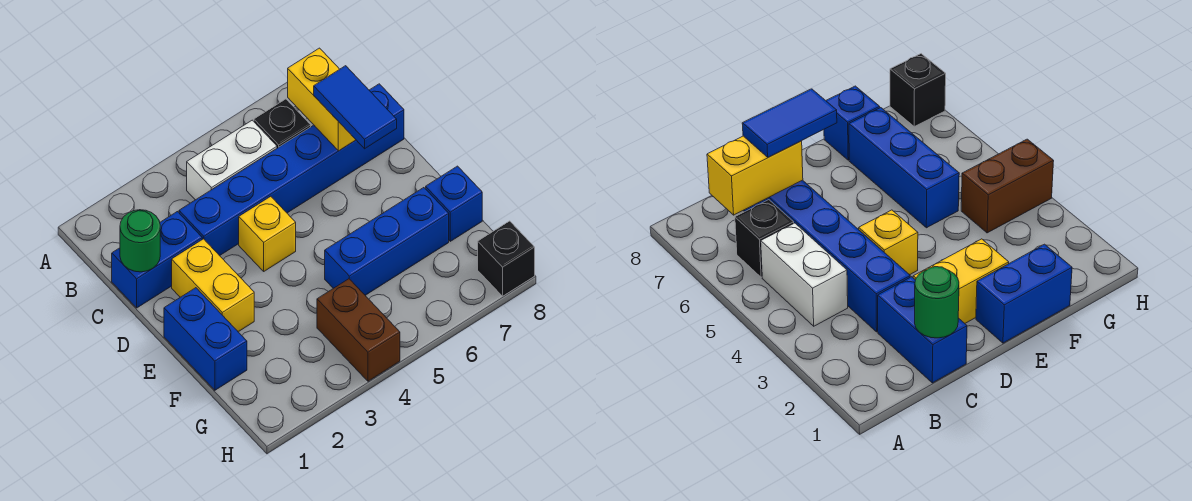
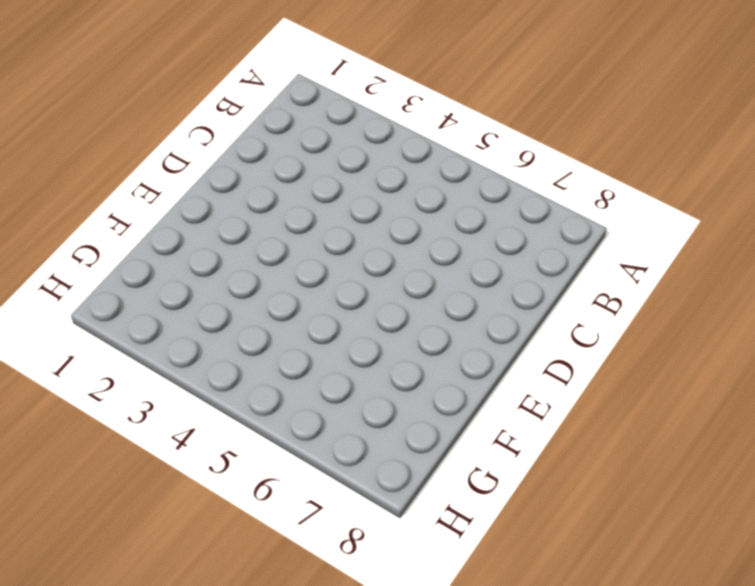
none -> white brick B4:B5 level 1
none -> black brick B6 level 1
none -> blue brick C1:C2 level 1

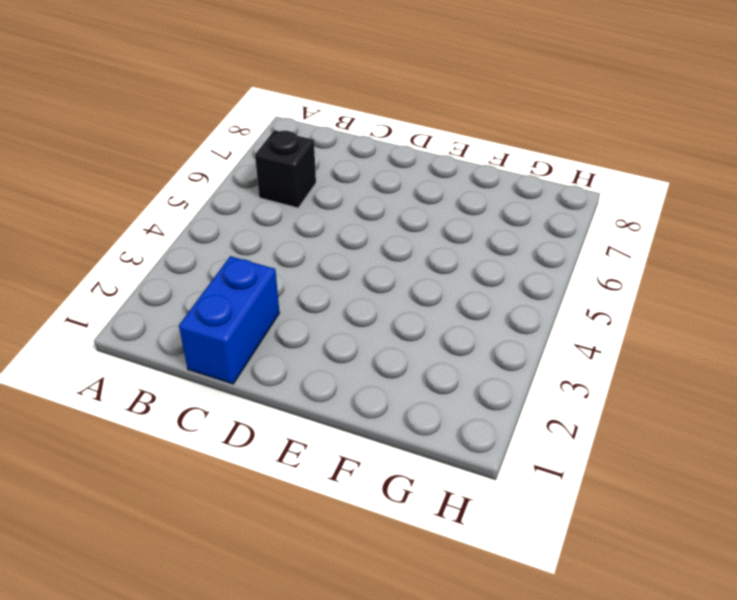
none -> white brick B4:B5 level 1
none -> blue brick C3:C8 level 1
none -> yellow brick D2:E2 level 1

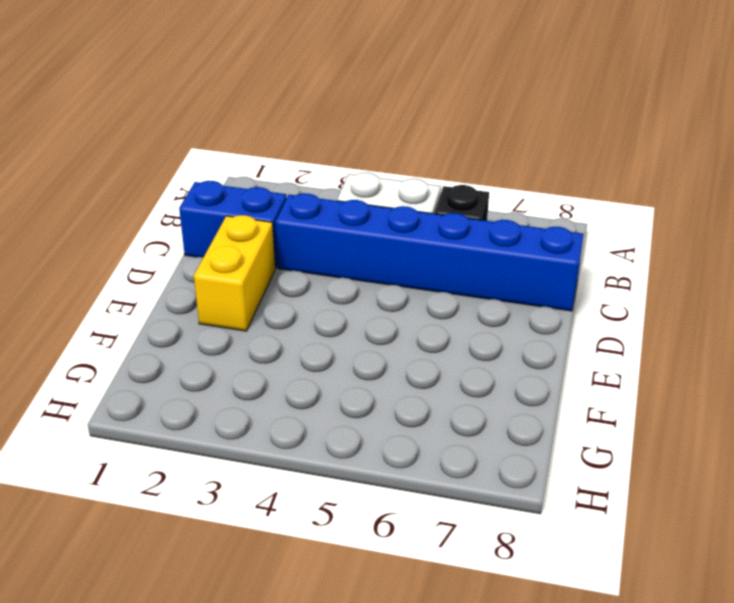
none -> yellow brick D4 level 1
none -> blue brick E1:F1 level 1
none -> blue brick F5:F7 level 1

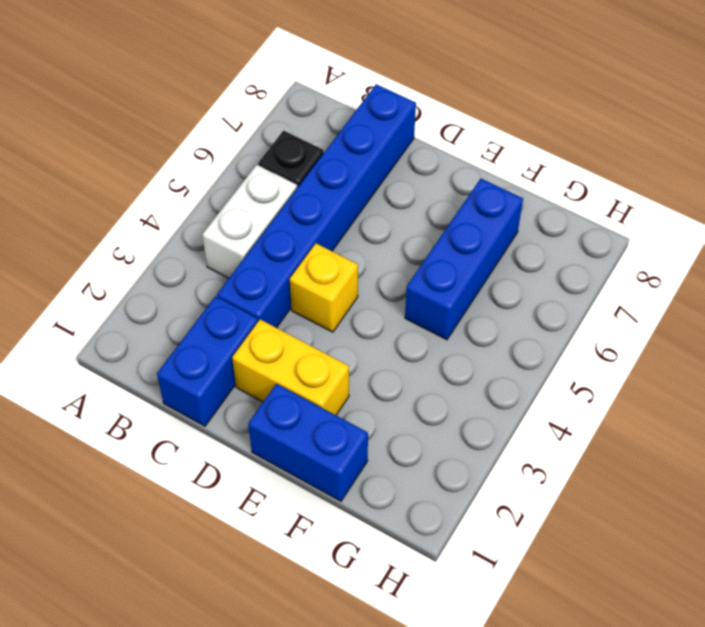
none -> blue brick F8 level 1
none -> brown brick G4:H4 level 1
none -> black brick H8 level 1

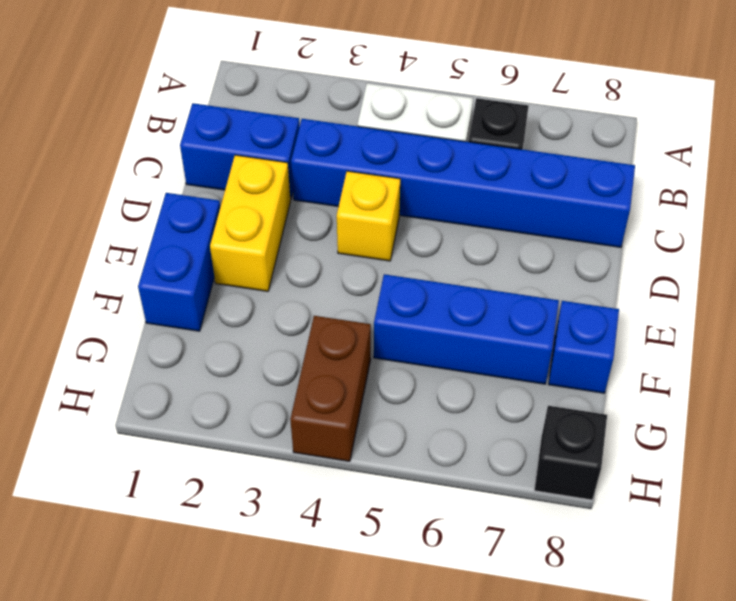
none -> yellow brick B7:C7 level 2
none -> green round brick C1 level 2
none -> blue tile C7:D7 level 3

